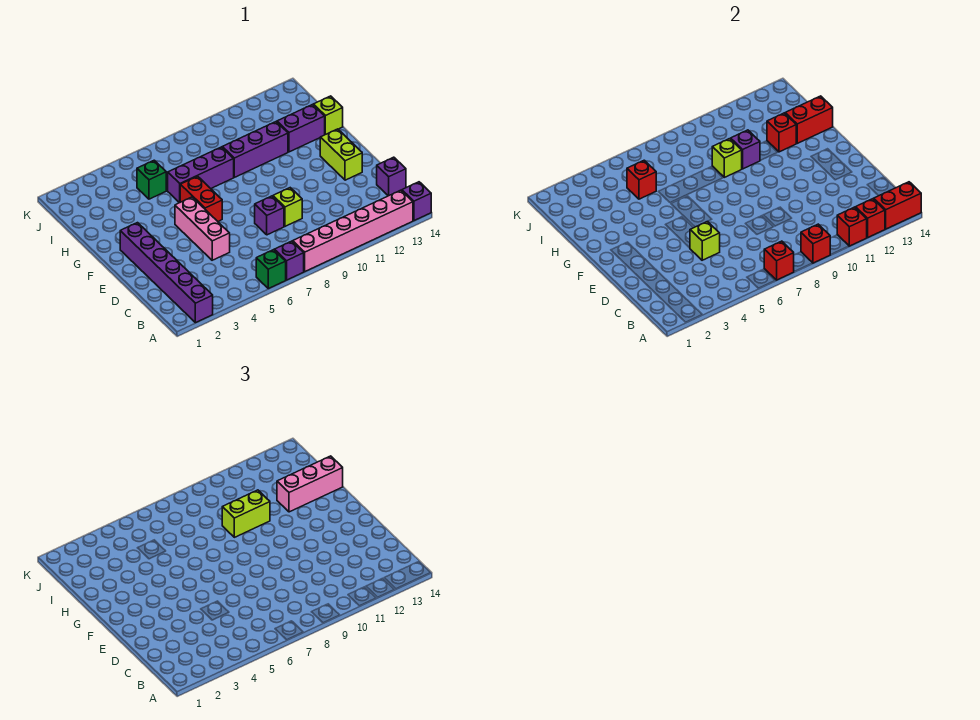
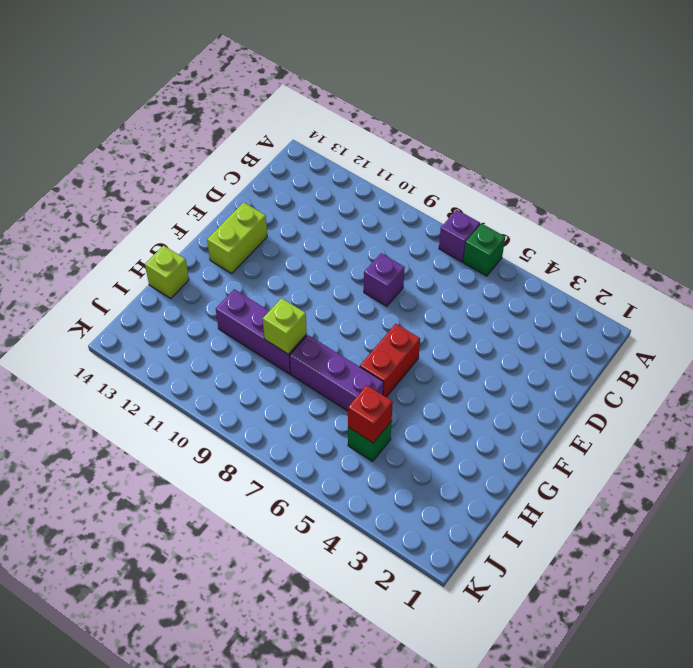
none -> purple brick A2:F2 level 1
none -> pink brick A8:A13 level 1
none -> purple brick A14 level 1

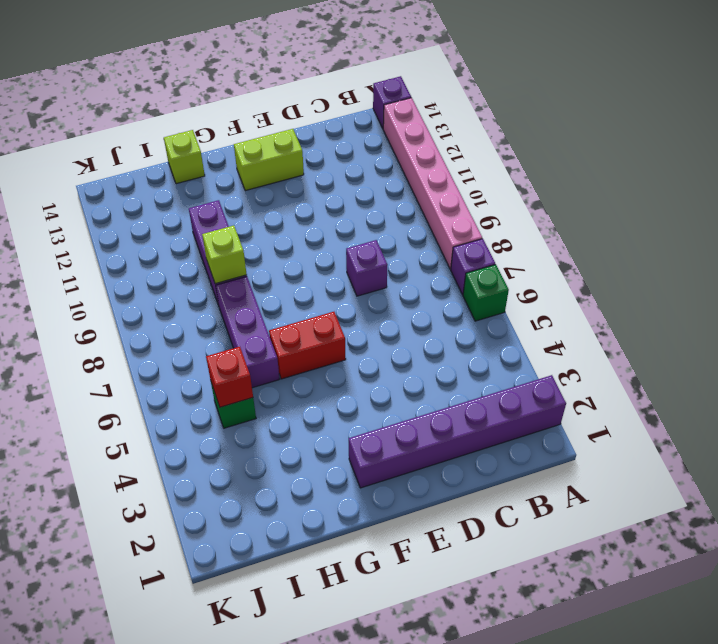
none -> purple brick C14 level 1
none -> pink brick D5:F5 level 1
none -> lime brick D9 level 1

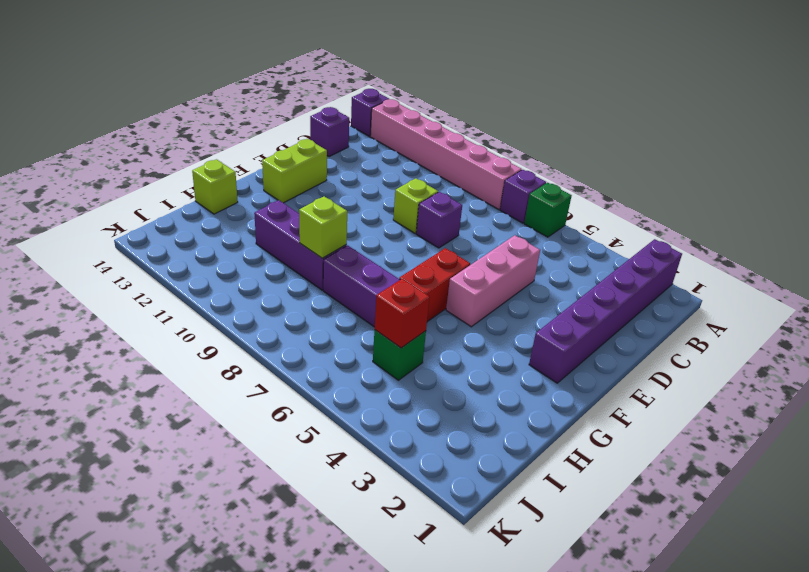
none -> purple brick H12:H13 level 1
none -> red brick A7 level 2
none -> red brick A9 level 2

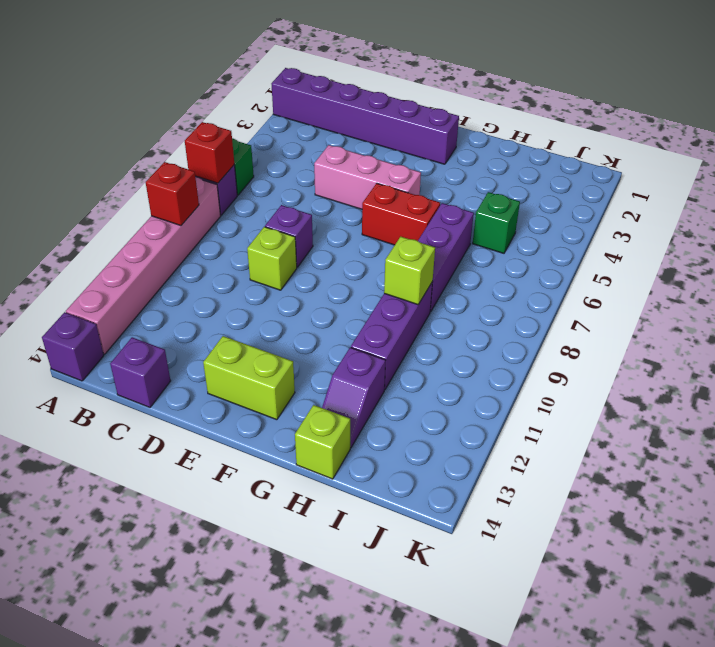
purple slope H12:H13 level 1 top 12 -> purple brick H12:H13 level 1
none -> red brick A11 level 2
none -> red brick A12 level 2
none -> red brick A13:A14 level 2

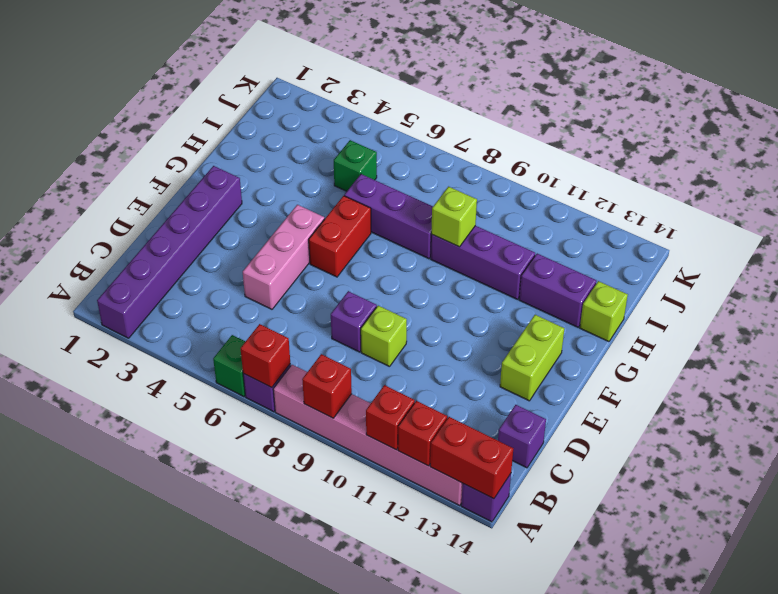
none -> lime brick D5 level 2
none -> purple brick H10 level 2
none -> red brick H12 level 2

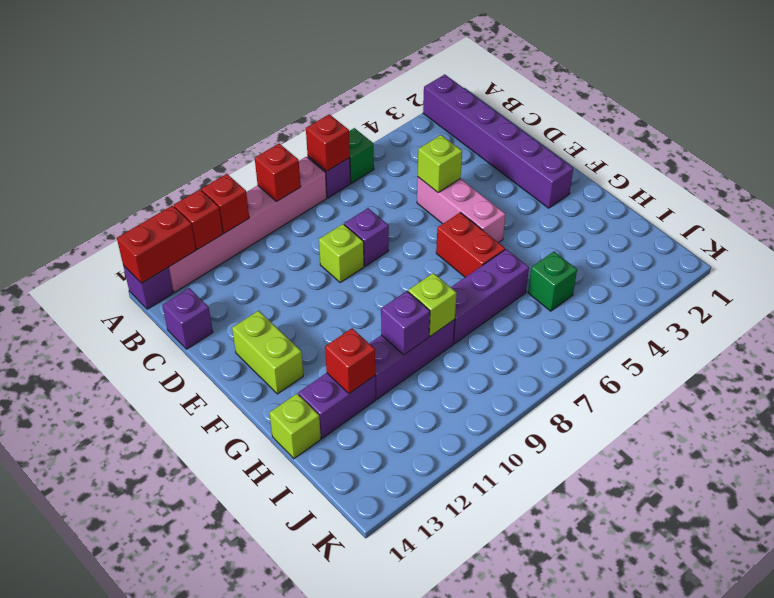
none -> red brick H13:H14 level 2
none -> red brick I5 level 2
none -> lime brick H9:H10 level 3

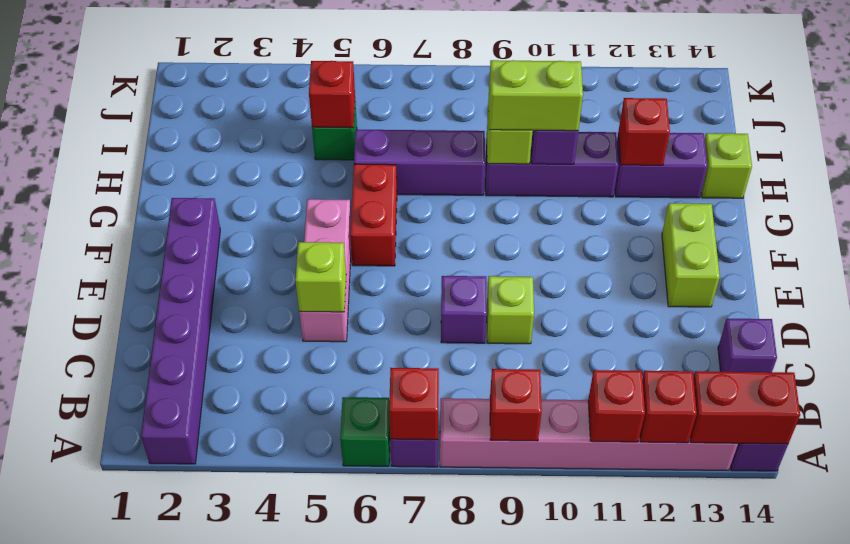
none -> red brick H13:H14 level 2
none -> pink brick H12:H14 level 3

